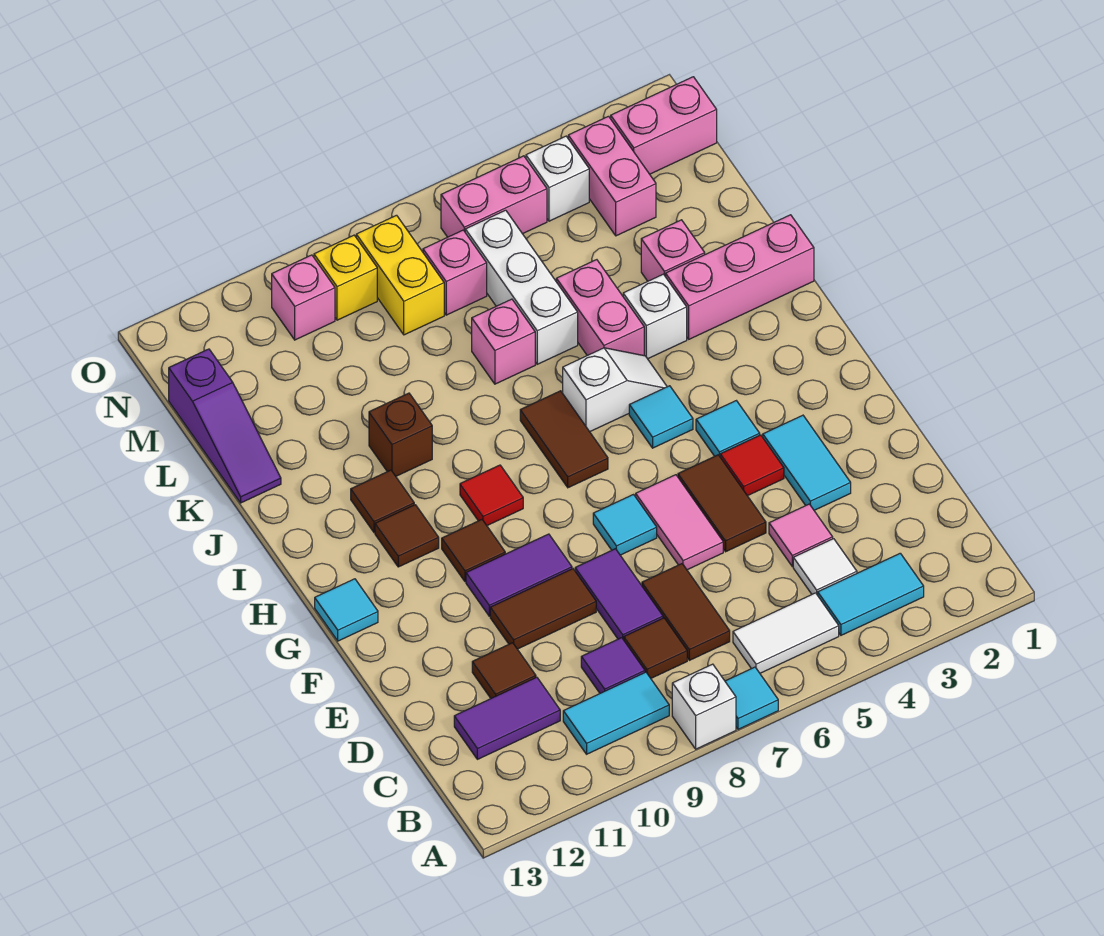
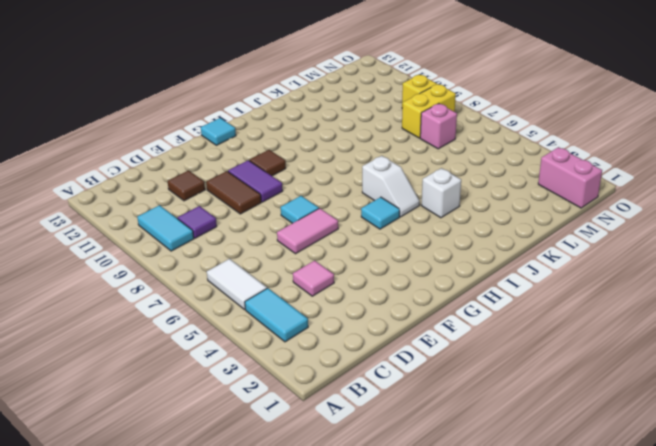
none -> cyan tile A7 level 1
none -> white brick A8 level 1
none -> white tile C4 level 1
none -> brown tile C7:D7 level 1

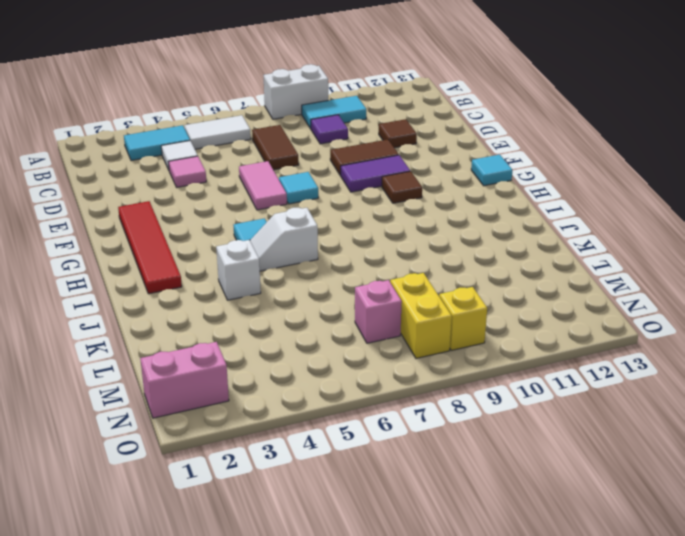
white brick A8:A9 level 1 -> white brick A8 level 1
red tile F2:I2 level 1 -> none
none -> cyan tile A7 level 1
none -> brown tile C8 level 1
none -> purple tile C11:C12 level 1
none -> purple tile D8:E8 level 1

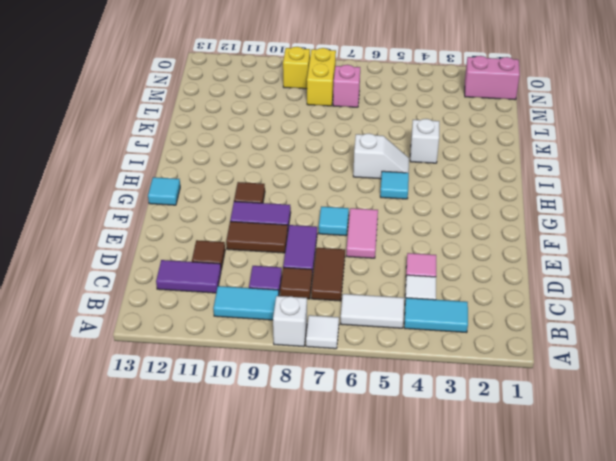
white tile A7 level 1 -> cyan tile A7 level 1
none -> cyan tile E3:F3 level 1
none -> brown tile E5:F5 level 1
none -> red tile F4 level 1
none -> cyan tile G4 level 1

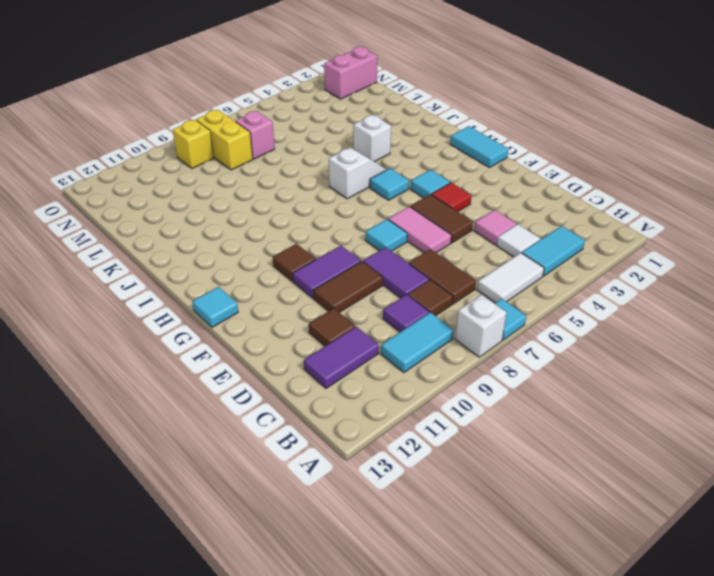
cyan tile G1:H1 level 1 -> cyan tile E3:F3 level 1
none -> brown tile H7:I7 level 1
none -> red tile H9 level 1
none -> brown tile H11 level 1
none -> brown tile I11 level 1

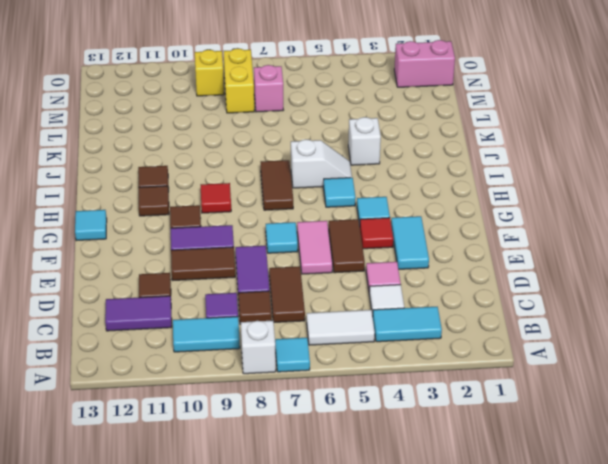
none -> pink brick J1:J3 level 1
none -> pink brick J5:K5 level 1
none -> brown brick J10 level 1
none -> pink brick K3 level 1

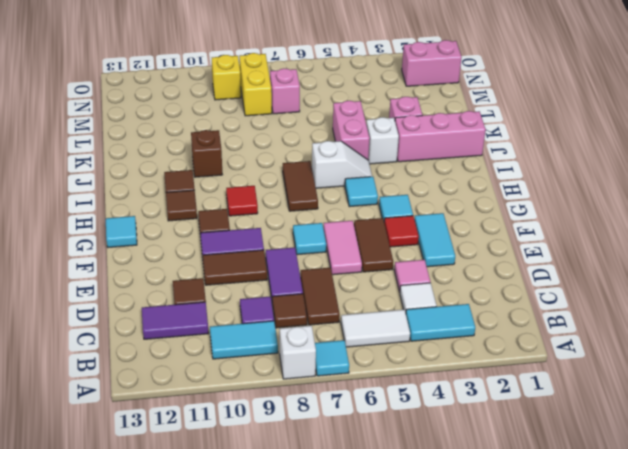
none -> white brick K6:M6 level 1
none -> pink brick K7 level 1
none -> purple slope K13:M13 level 1 top M
none -> pink brick M3:N3 level 1

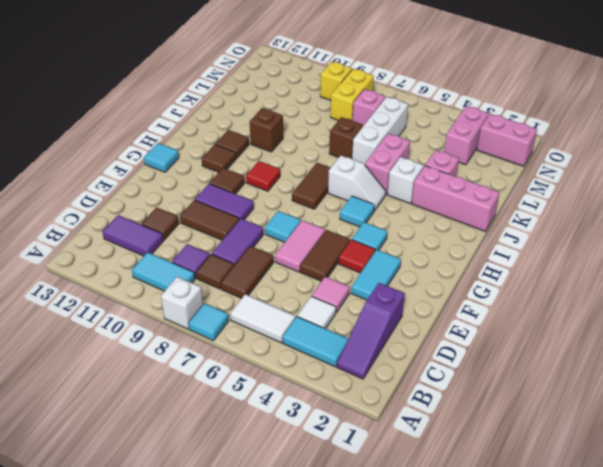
purple slope B2:D2 level 1 top D -> purple slope K13:M13 level 1 top M
brown brick K7 level 1 -> pink brick K7 level 1
none -> white brick N4 level 1
none -> pink brick N5:N6 level 1
none -> pink brick N10 level 1

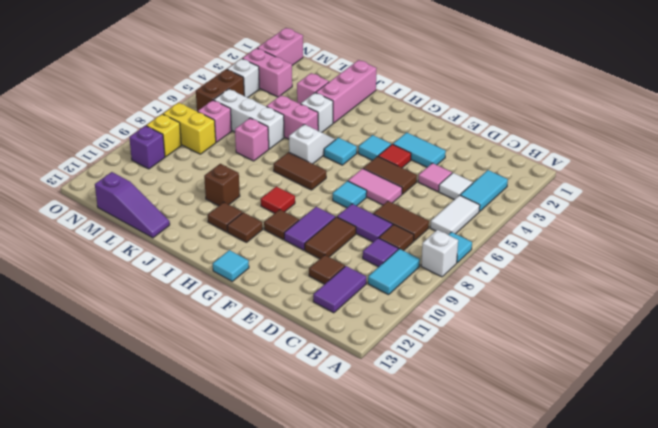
brown brick N5:N6 level 1 -> pink brick N5:N6 level 1
purple brick N10 level 1 -> pink brick N10 level 1

